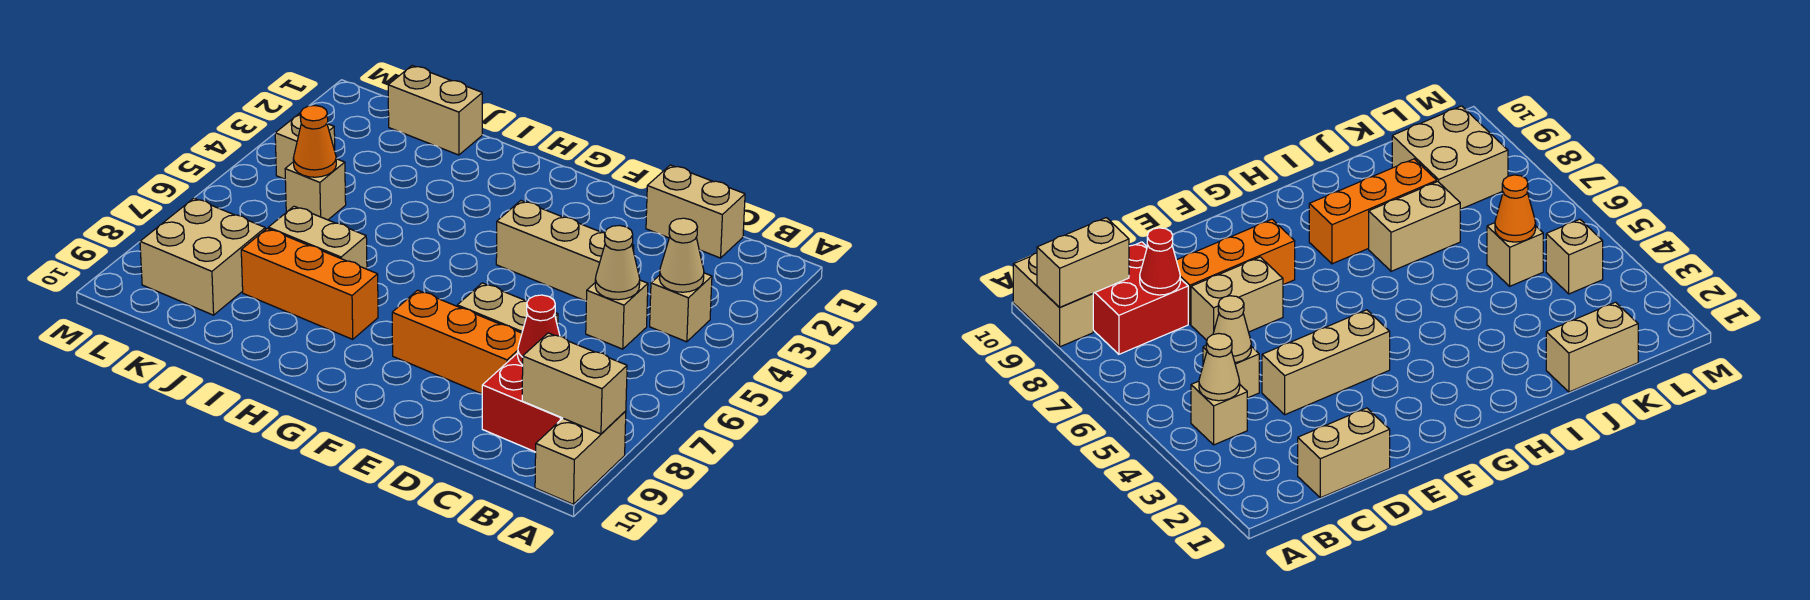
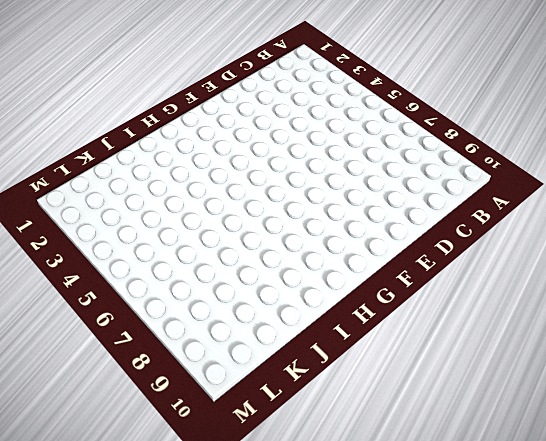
none -> tan brick A9:A10 level 1
none -> tan brick B4 level 1
none -> red brick B8:C9 level 1

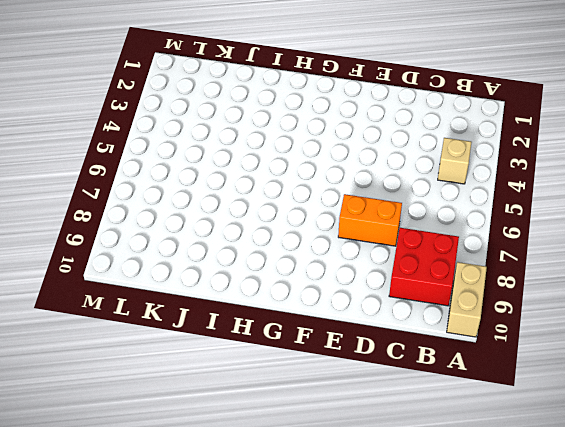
orange brick D7:E7 level 1 -> tan brick D7:E7 level 1
none -> tan brick C1:D1 level 1
none -> tan brick C5 level 1
none -> tan brick D4:F4 level 1

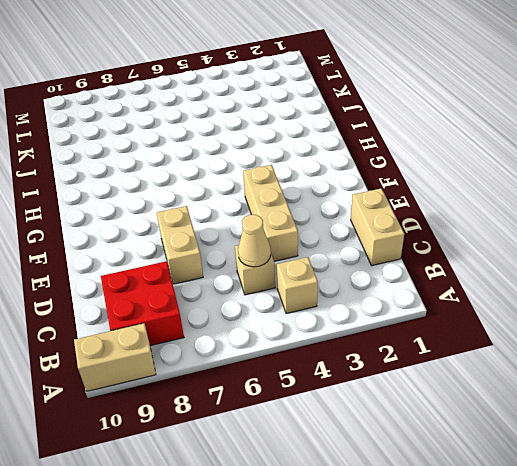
none -> orange brick D8:F8 level 1
none -> orange brick H8:J8 level 1
none -> tan brick I7:J7 level 1

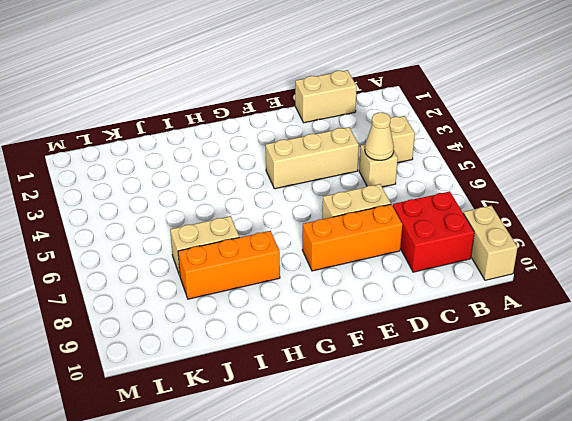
none -> tan brick J1:K1 level 1
none -> tan brick K5 level 1
none -> tan brick K8:L9 level 1

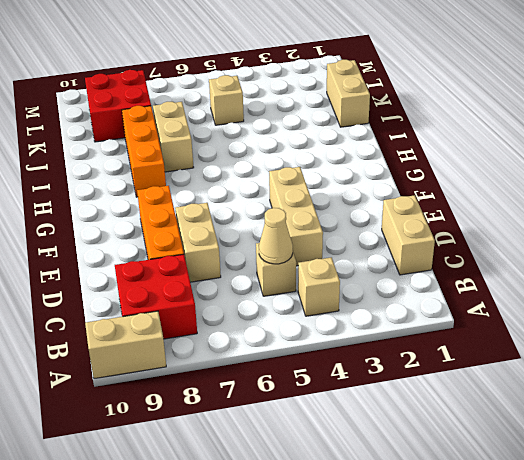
red brick K8:L9 level 1 -> tan brick K8:L9 level 1
none -> tan brick L4 level 1
none -> tan brick A9:B9 level 2
none -> tan cone B4 level 2

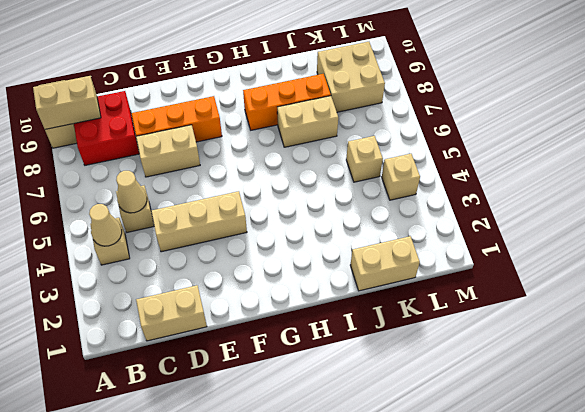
none -> red cone C8 level 2
none -> orange cone K5 level 2

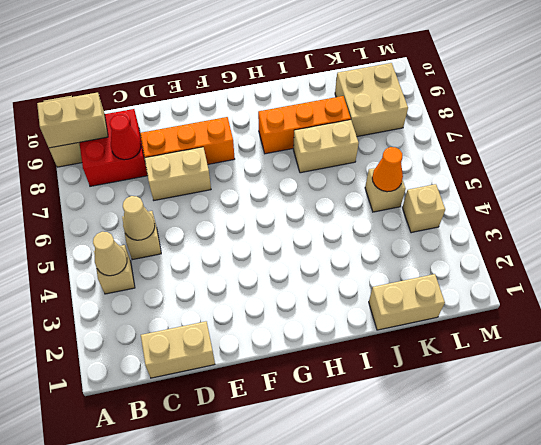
none -> tan brick D4:F4 level 1

